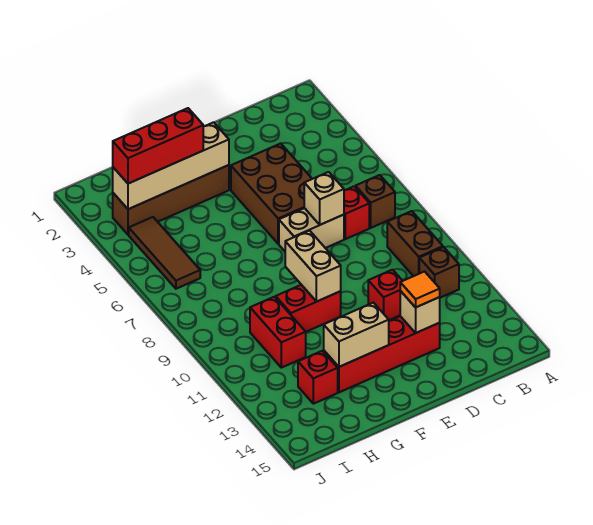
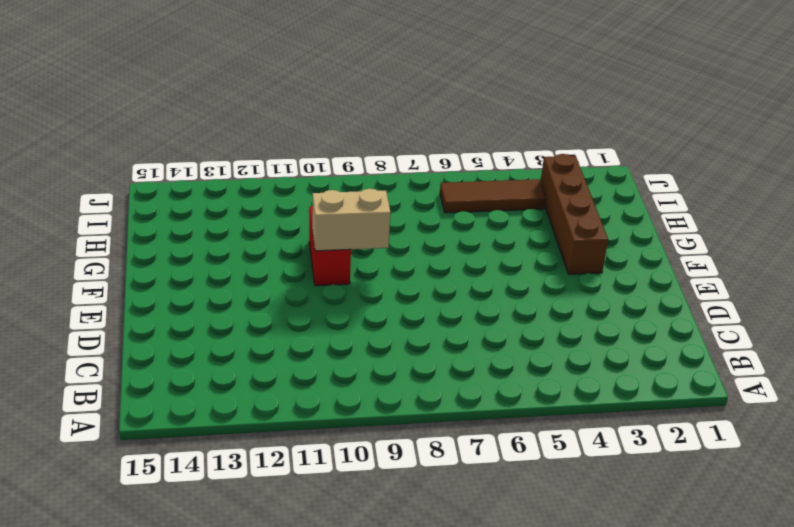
none -> brown brick B7 level 1
none -> brown brick B9:B10 level 1
none -> brown brick B11 level 1

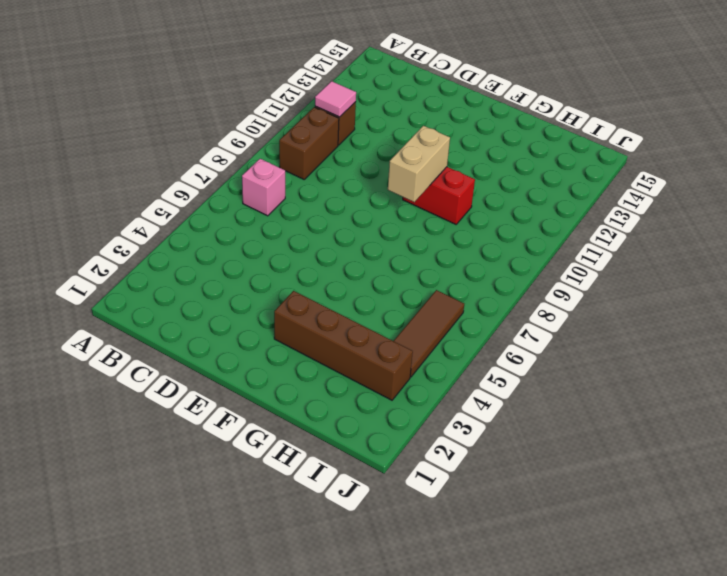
pink brick B7 level 1 -> brown brick B7 level 1
pink tile B11 level 2 -> none
none -> red brick C7 level 1
none -> brown brick D4:E6 level 1
none -> tan brick D7:E7 level 1

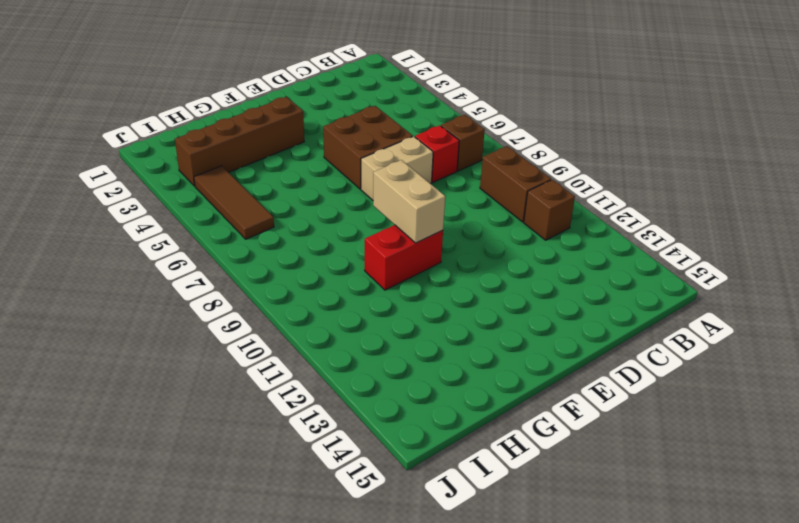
brown brick D5:E6 level 1 -> brown brick D4:E6 level 1
none -> red brick D11 level 1
none -> red brick D13:G13 level 1
none -> red brick H10:H11 level 1

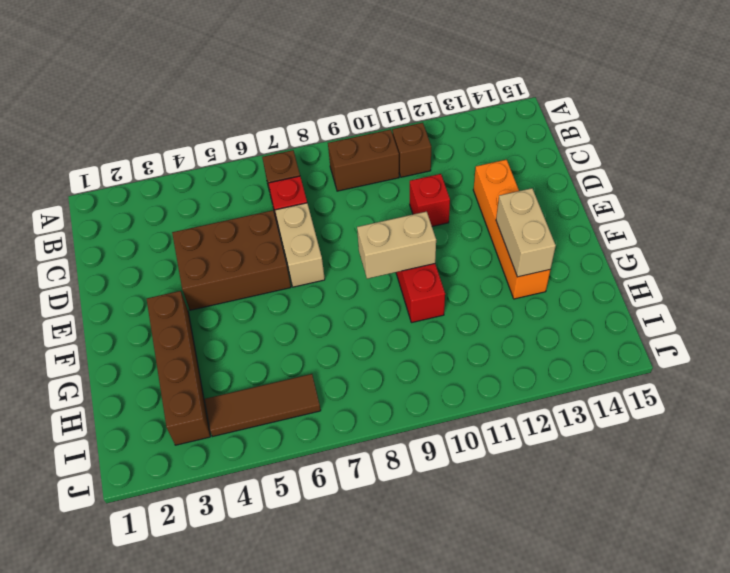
orange brick D13:G13 level 1 -> red brick D13:G13 level 1
none -> red brick H10:H11 level 1
none -> red brick H13 level 1
none -> tan brick D7 level 2

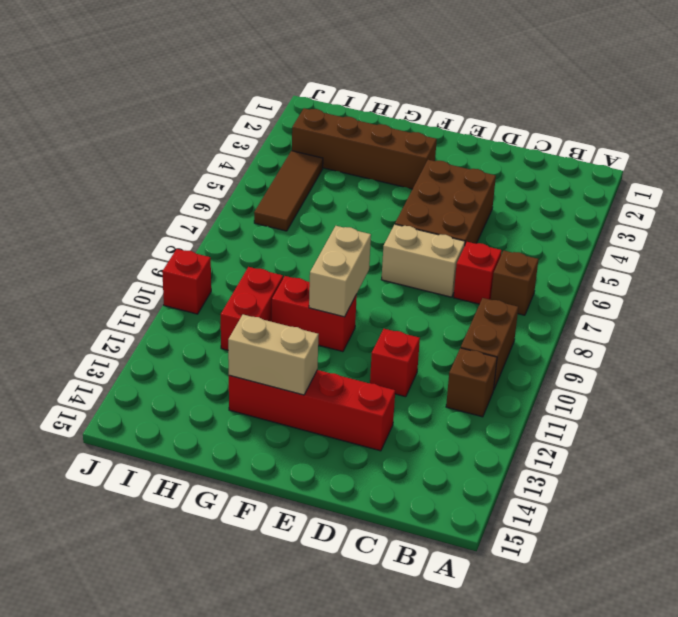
red brick J10 level 1 -> red brick H13 level 1
none -> tan brick D7 level 2
none -> tan brick D13 level 2
none -> tan brick F3:I3 level 2

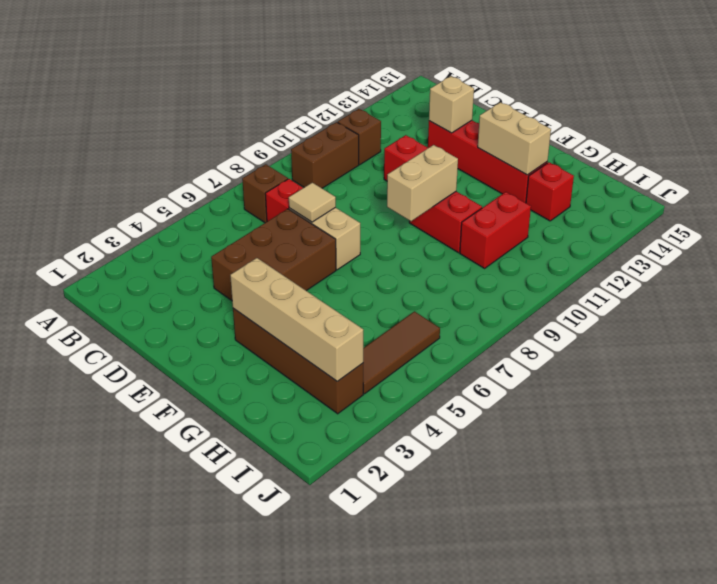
tan tile D7 level 2 -> tan brick D7 level 2
none -> orange tile D13 level 3
none -> red brick G3:I3 level 3

